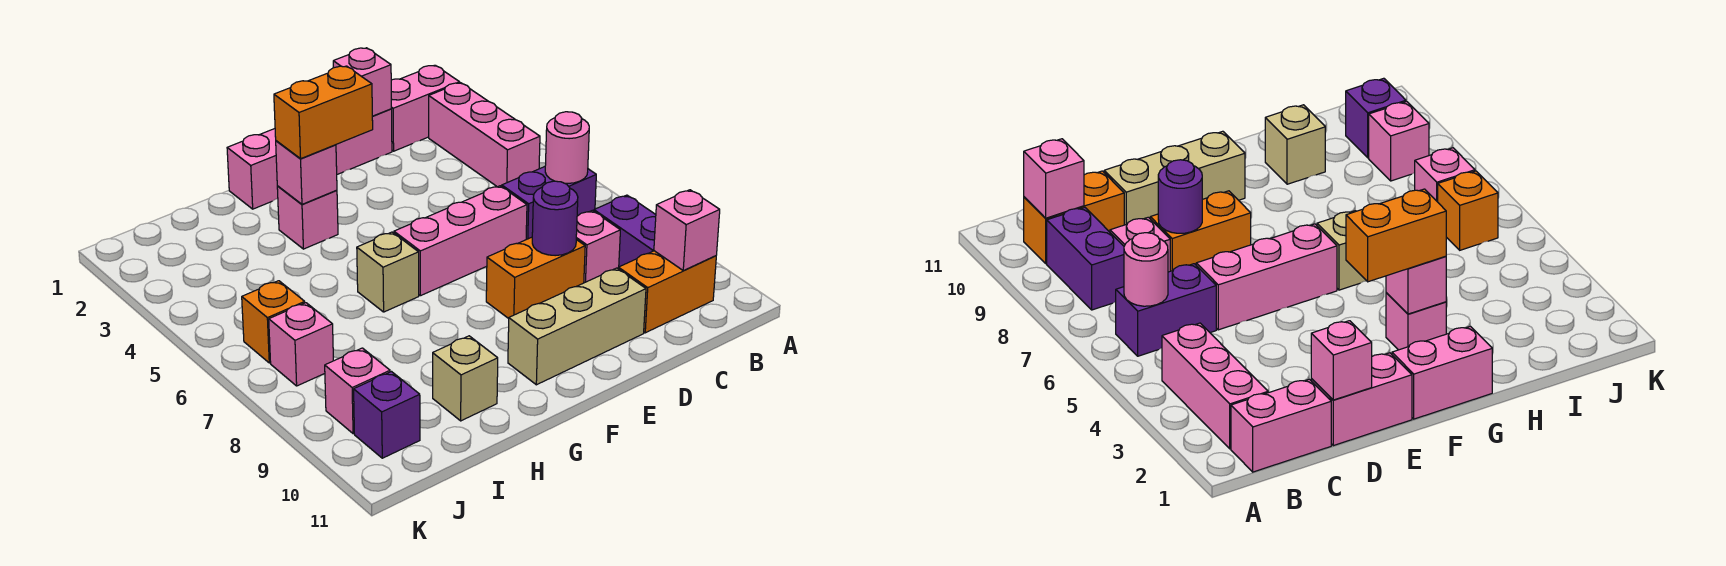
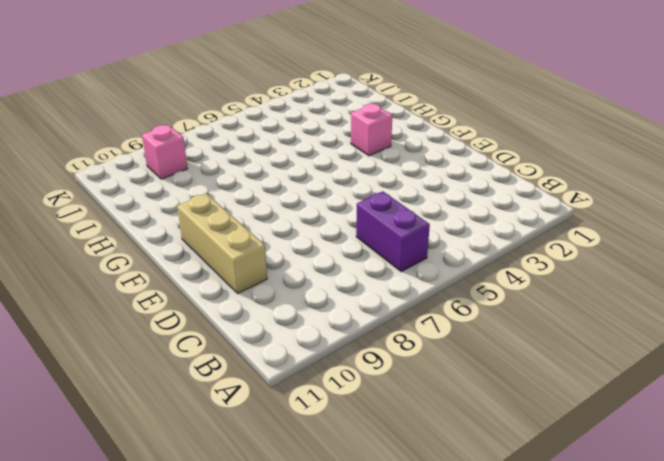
none -> pink brick B1:C1 level 1
none -> pink brick B2:B4 level 1
none -> purple brick B8:B9 level 1

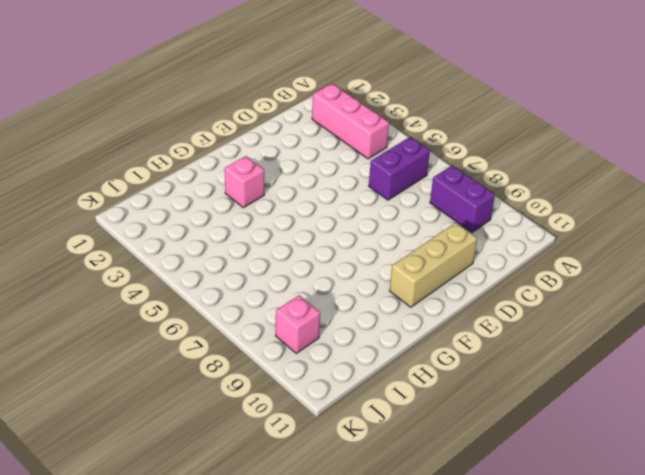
none -> pink brick B1:C1 level 1
none -> orange brick B10:C10 level 1
none -> pink brick C8 level 1

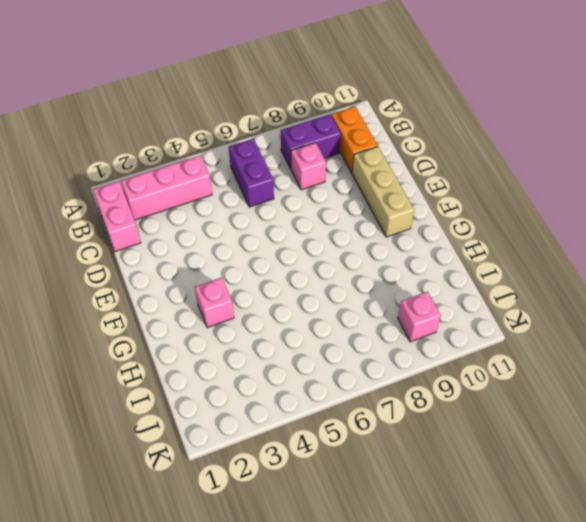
none -> pink brick D1:E1 level 1
none -> pink brick D6:F6 level 1
none -> orange brick D8:E8 level 1

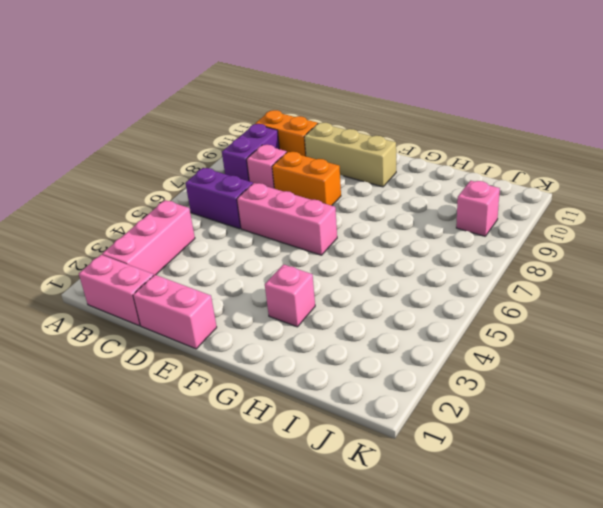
none -> pink brick F1:G1 level 1
none -> tan brick G6 level 1
none -> tan brick H10 level 1

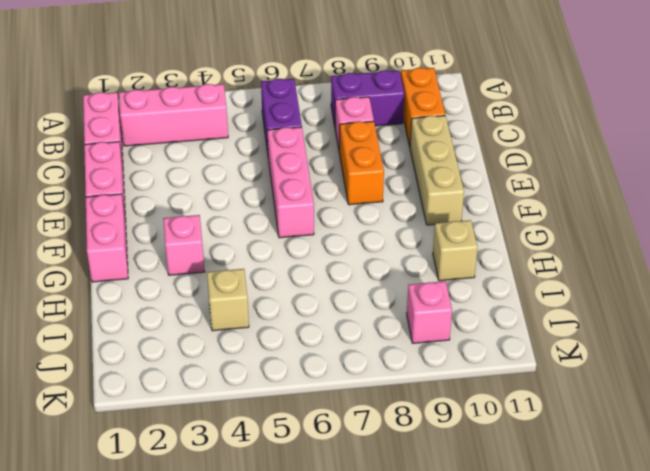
tan brick I4 level 1 -> tan brick G6 level 1
none -> orange brick J6 level 1
none -> pink brick J7 level 1
none -> purple brick J10 level 1

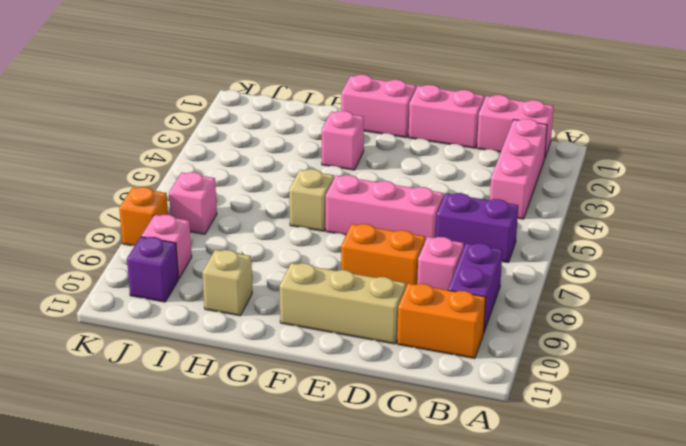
orange brick K8 level 1 -> orange brick J6 level 1
none -> pink round brick B6 level 2
none -> pink brick B10 level 2
none -> pink brick D1 level 2

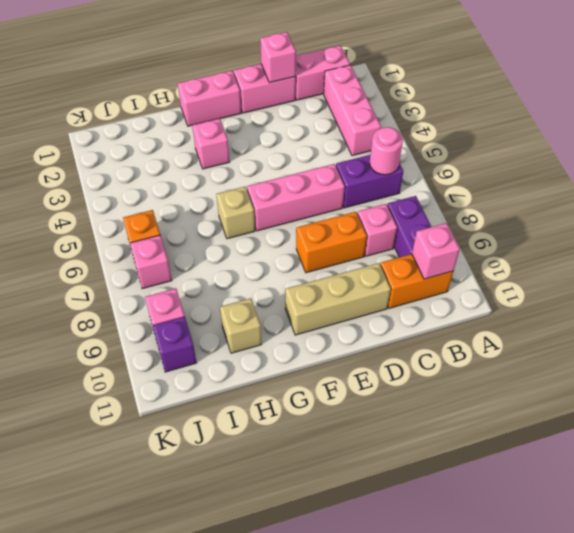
none -> purple round brick D8 level 2
none -> pink brick G3 level 2
none -> orange brick F3:G3 level 3

